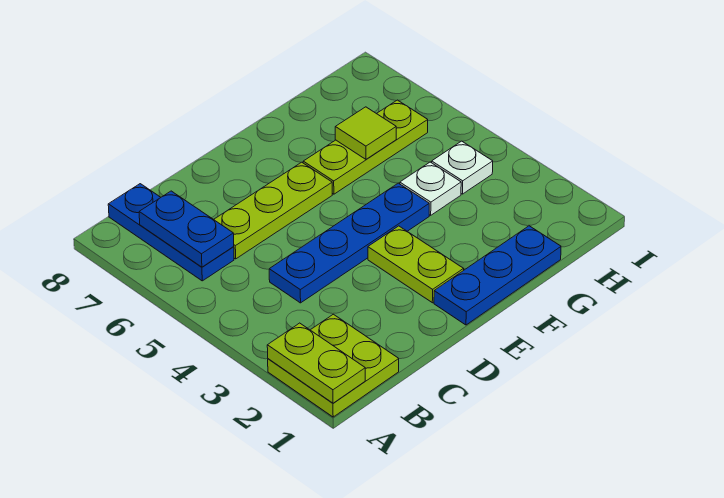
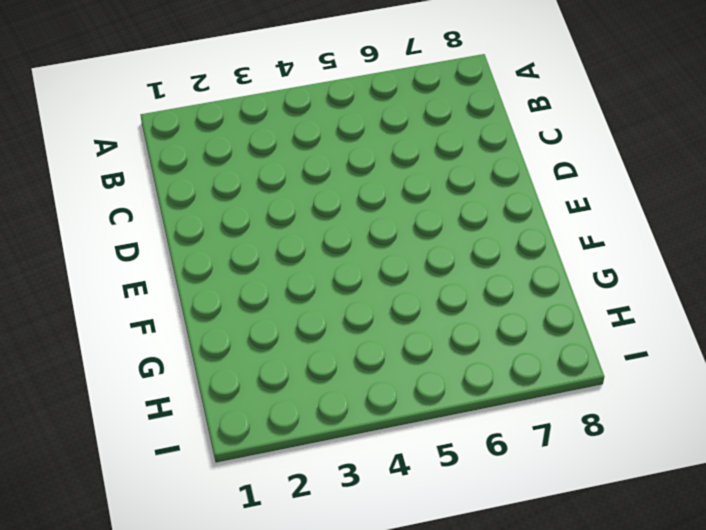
none -> lime plate A1:B2 level 1
none -> blue plate B6:B8 level 1
none -> blue plate C4:F4 level 1

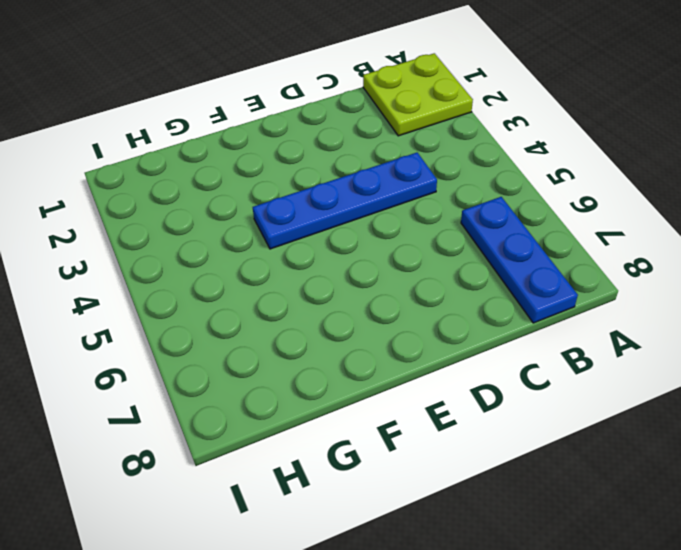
none -> lime plate C6:E6 level 1
none -> blue plate E1:G1 level 1
none -> lime plate E2:E3 level 1

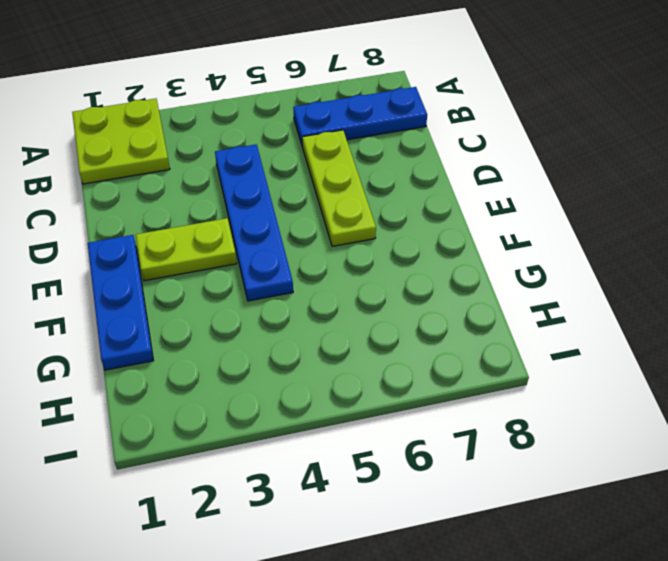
none -> lime plate F6:H6 level 1
none -> white plate G4 level 1
none -> white plate H4 level 1

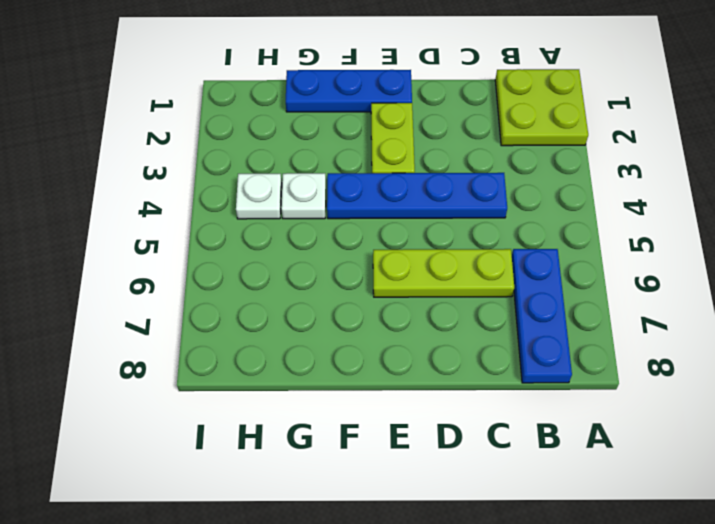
none -> lime plate F6:H6 level 1
none -> lime plate A1:A2 level 2
none -> blue plate B6:B7 level 2

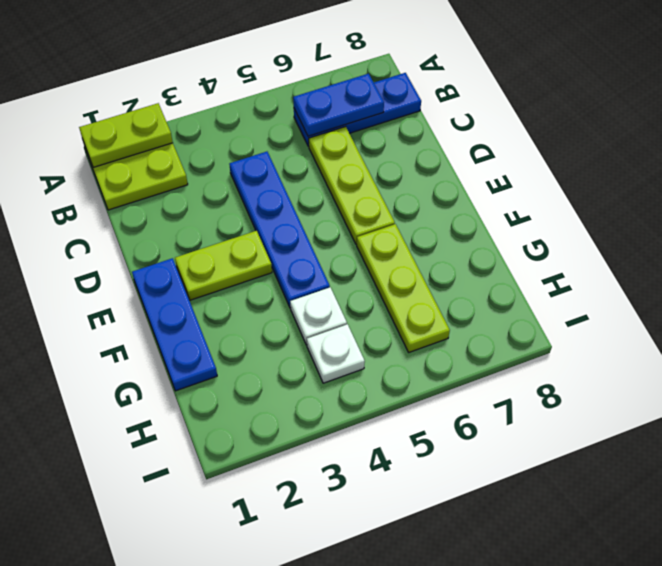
none -> lime tile G6 level 2

